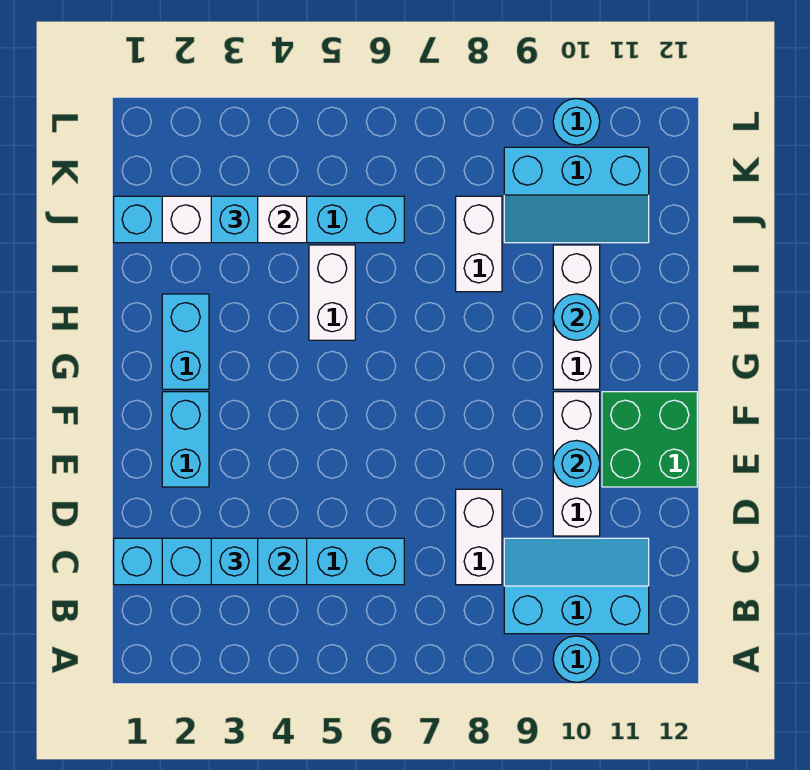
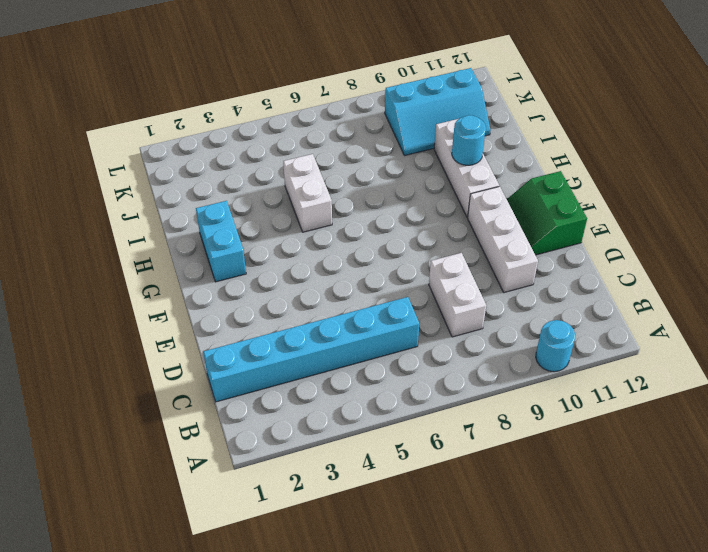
green slope E11:F12 level 1 top 12 -> green brick E11:F12 level 1
none -> cyan slope B9:C11 level 1 top B
none -> cyan brick E2:F2 level 1
none -> white brick I8:J8 level 1

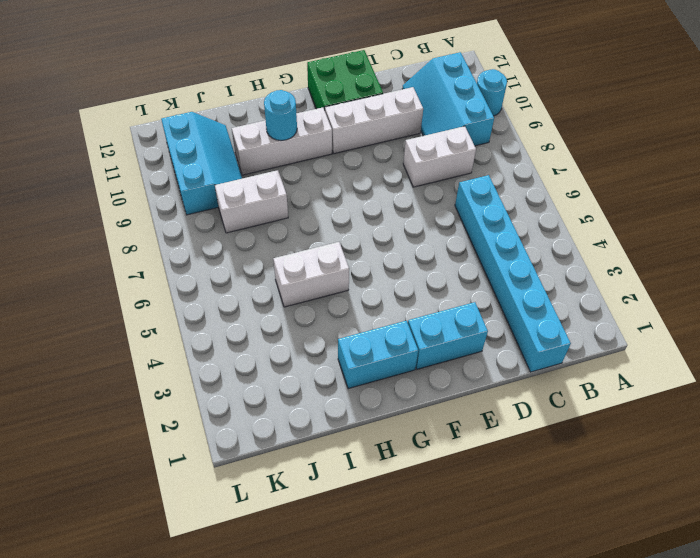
none -> cyan brick J1:J6 level 1
none -> cyan round brick L10 level 1
none -> cyan brick C2:C4 level 2

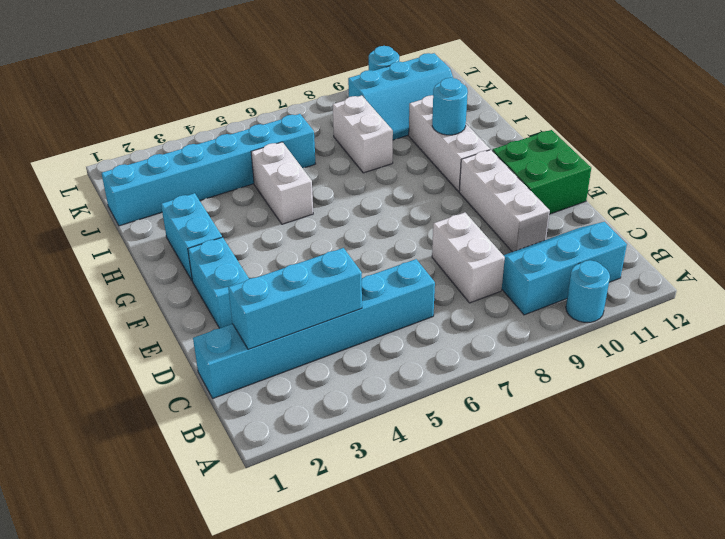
none -> cyan round brick E10 level 2
none -> white brick J2:J4 level 2
none -> cyan brick C3 level 3

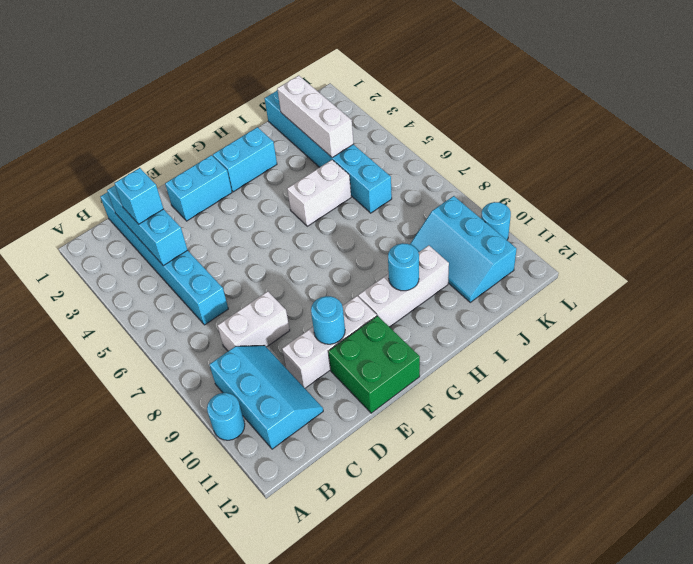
none -> white brick I8:J8 level 1
none -> cyan brick J3 level 3

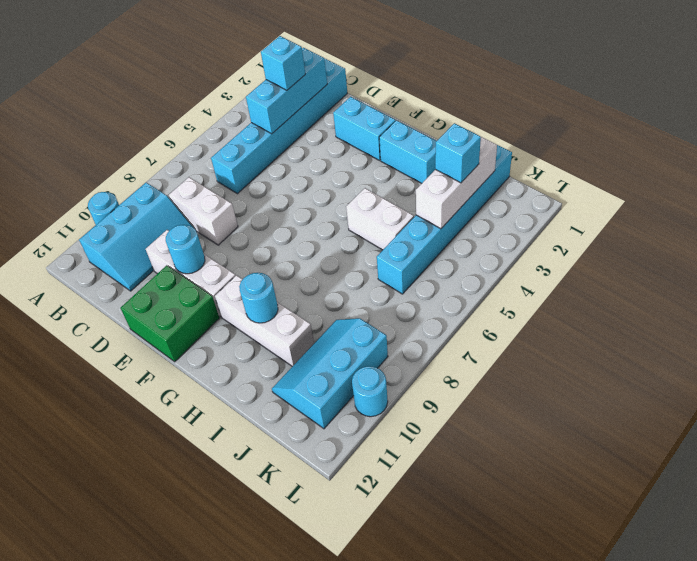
none -> white brick I8:J8 level 1

